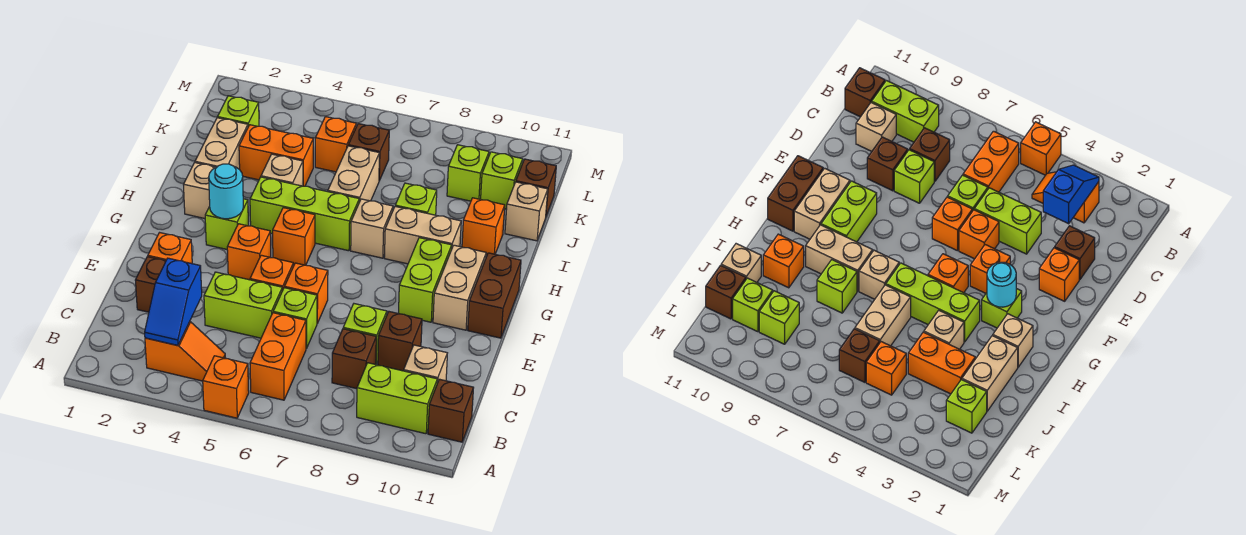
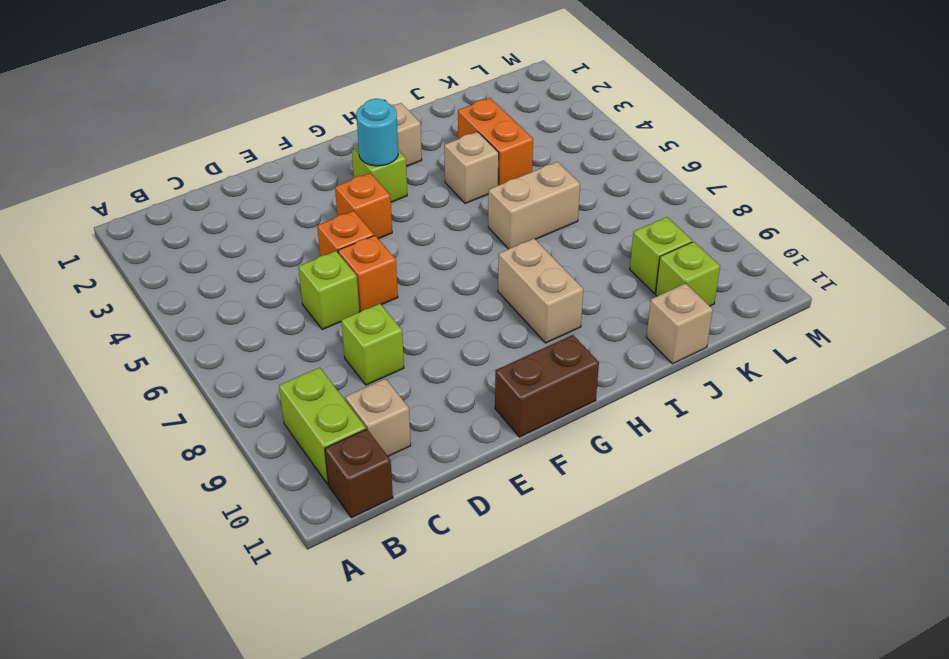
none -> orange brick A5 level 1
none -> orange slope B3:B4 level 1 top 3
none -> orange brick B6:C6 level 1
none -> brown brick C8 level 1

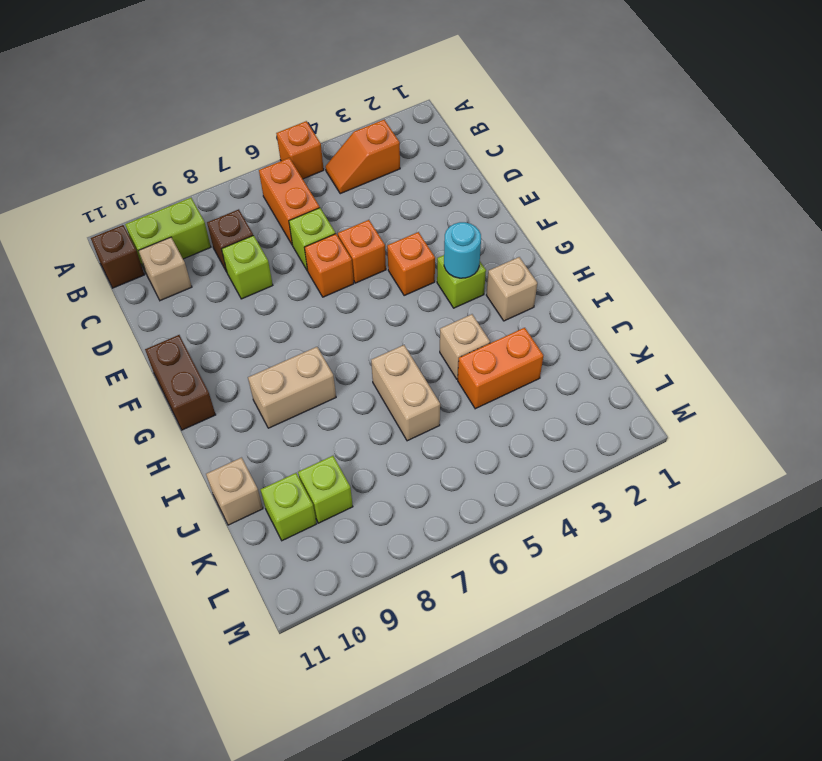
none -> brown brick D2 level 1
none -> lime brick D4:D5 level 1
none -> brown brick D9 level 1
none -> orange brick E2 level 1

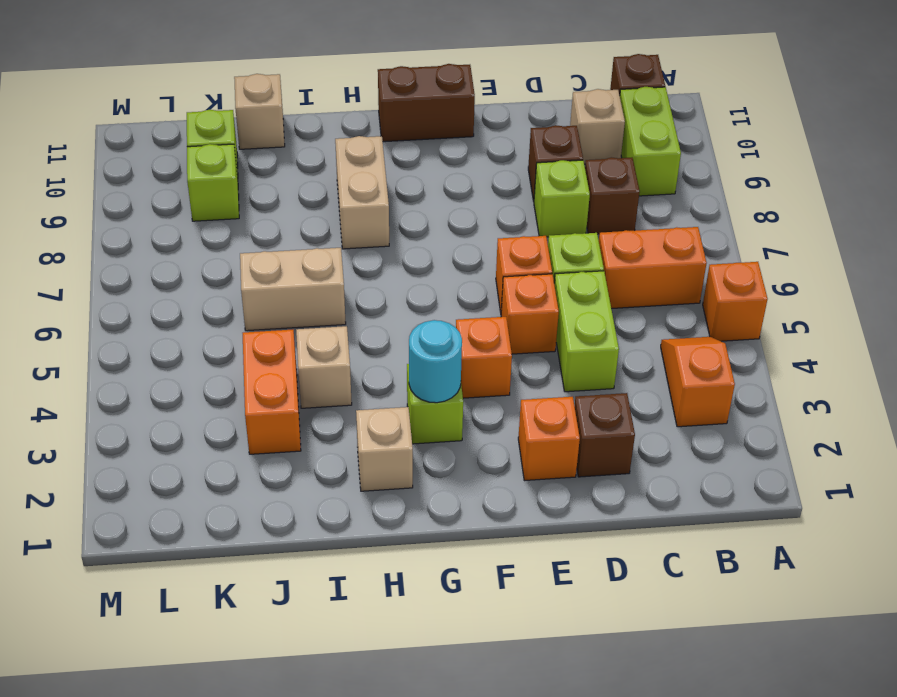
none -> lime brick F9:G9 level 1
none -> tan brick F10:G10 level 1
none -> orange brick G5 level 1
none -> lime brick H4:H6 level 1

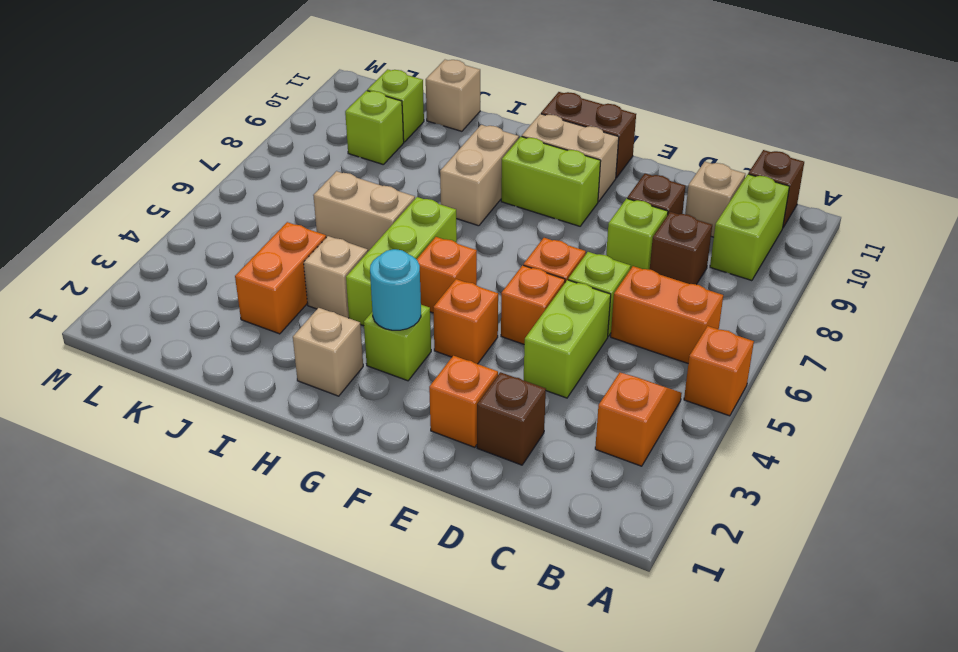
none -> tan brick H7 level 1
none -> tan brick I2:J2 level 1
none -> lime brick I8 level 1
none -> orange brick I10 level 1

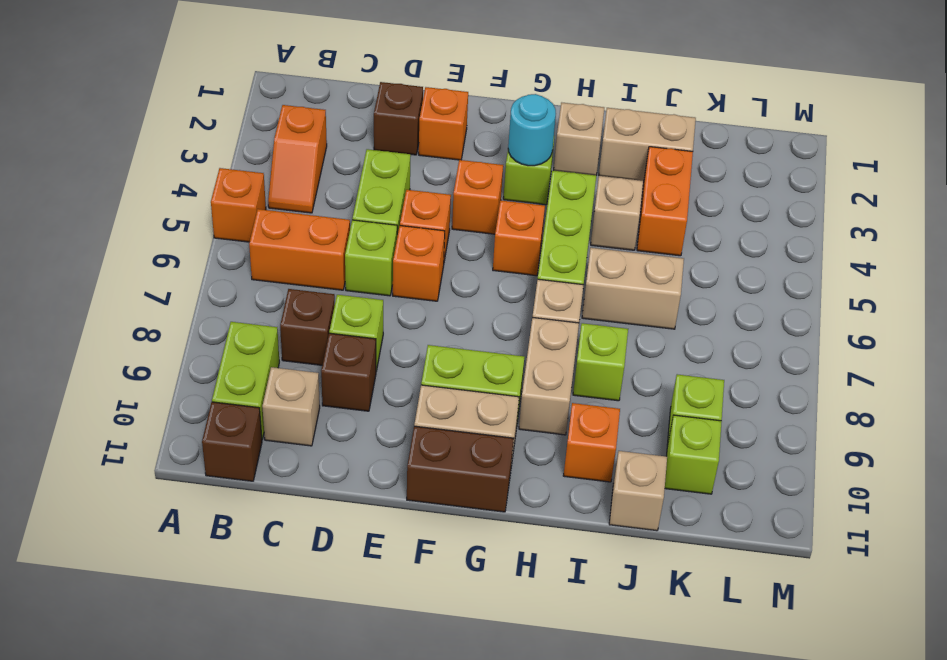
none -> lime brick K2 level 1
none -> orange brick K5 level 1
none -> brown brick K6 level 1
none -> brown brick K11 level 1

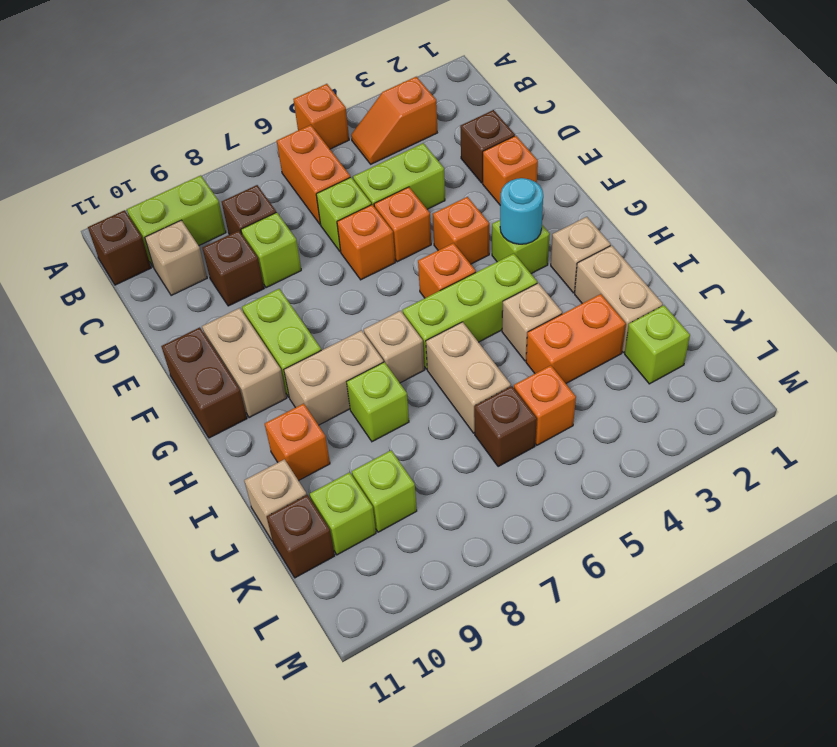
none -> blue slope B3:C3 level 2 top C

